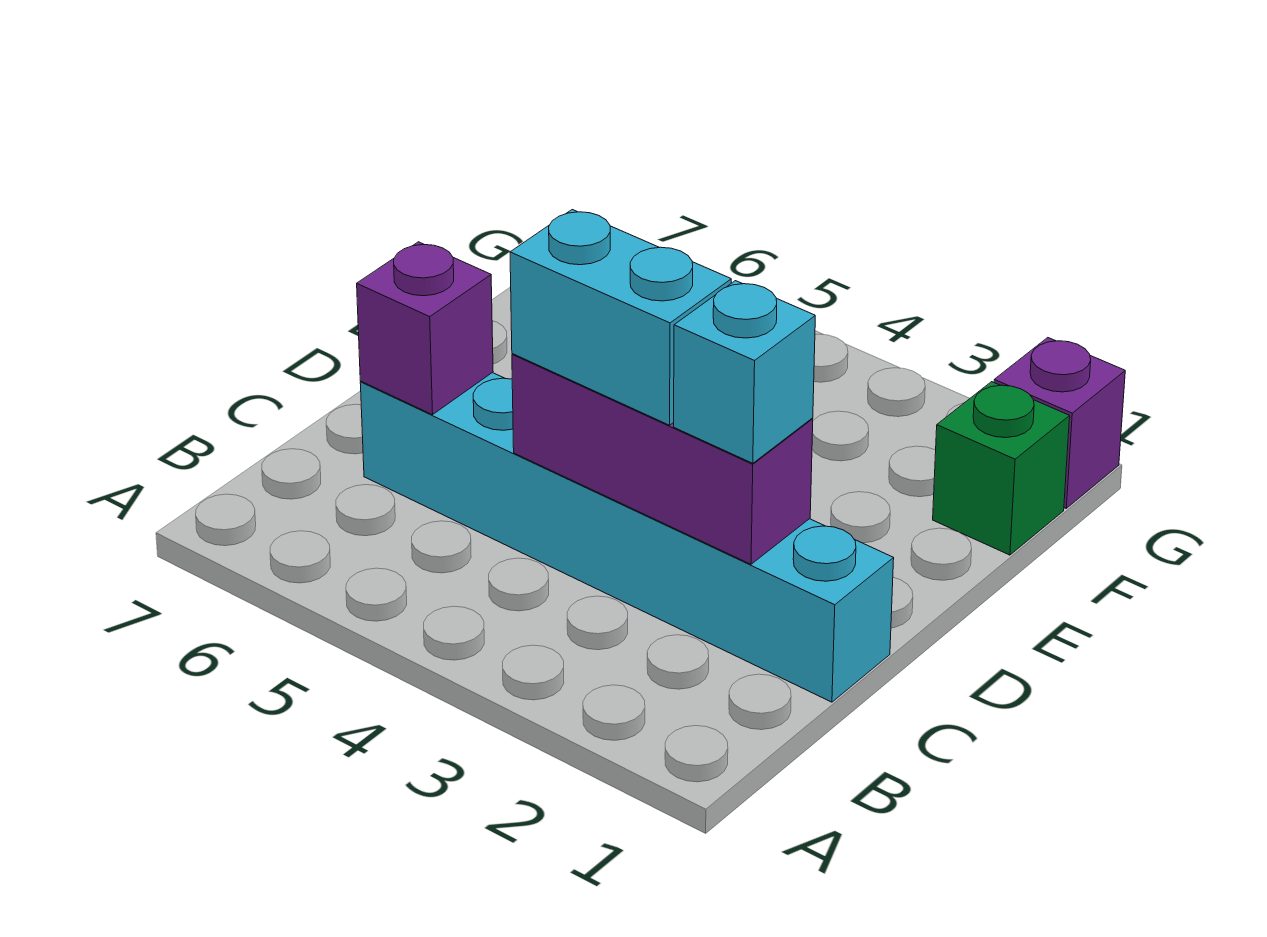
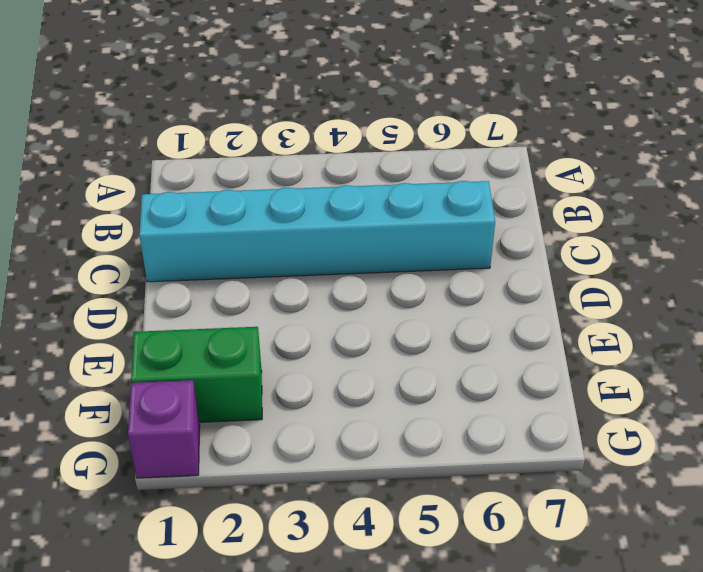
green brick F1:F2 level 1 -> green brick F1 level 1
none -> purple brick C2:C4 level 2
none -> purple brick C6 level 2

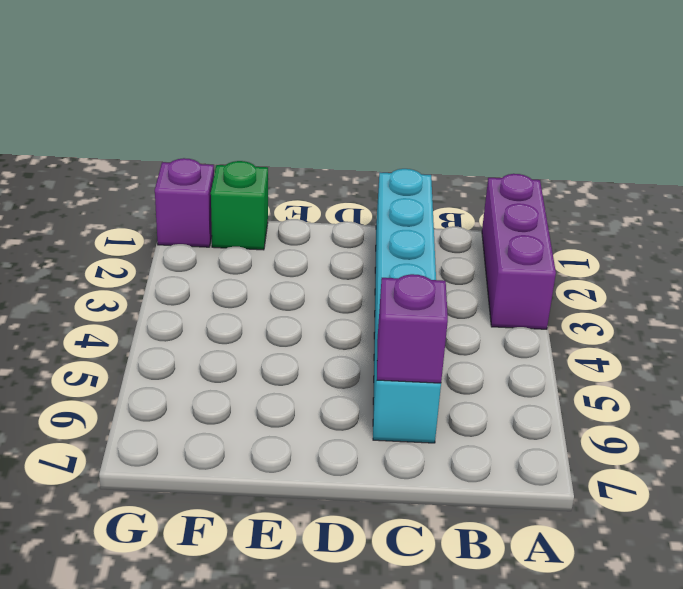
purple brick A1:A3 level 1 -> purple brick C2:C4 level 2
none -> cyan brick C2 level 3
none -> cyan brick C3:C4 level 3

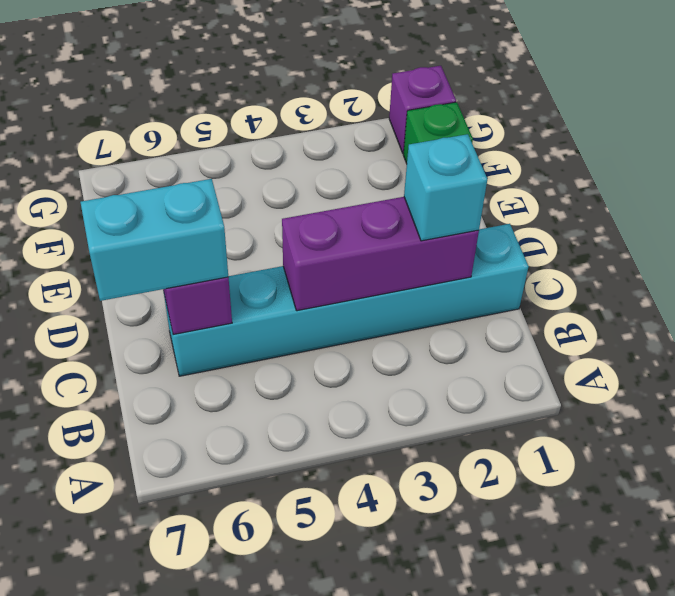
cyan brick C6:C7 level 3 -> cyan brick C3:C4 level 3

